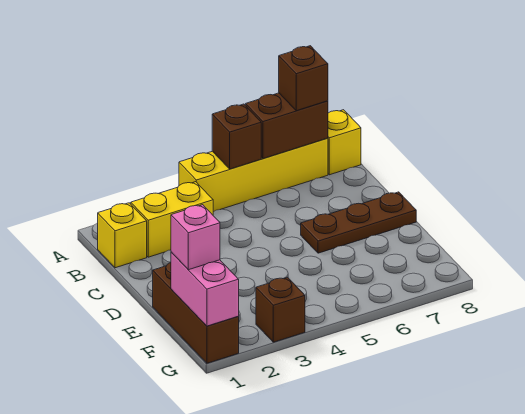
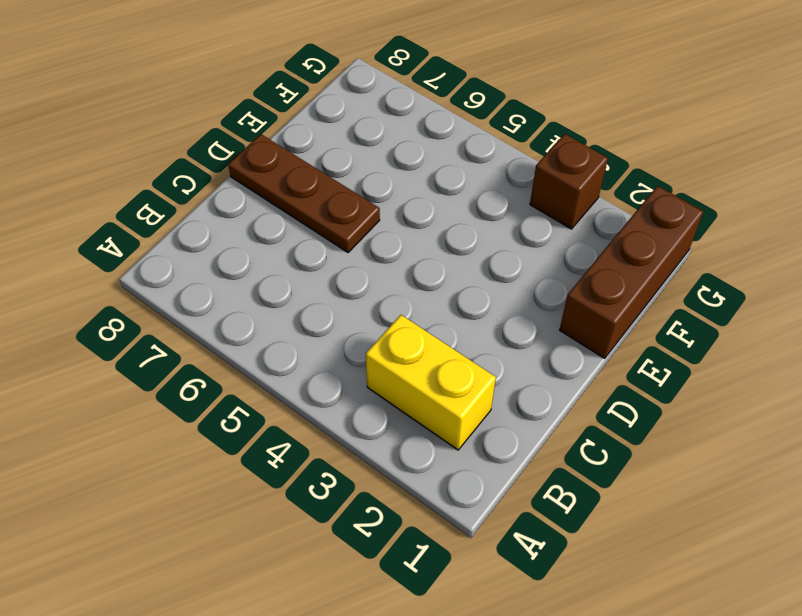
none -> yellow brick A4:A7 level 1
none -> yellow brick A8 level 1
none -> yellow brick B1 level 1

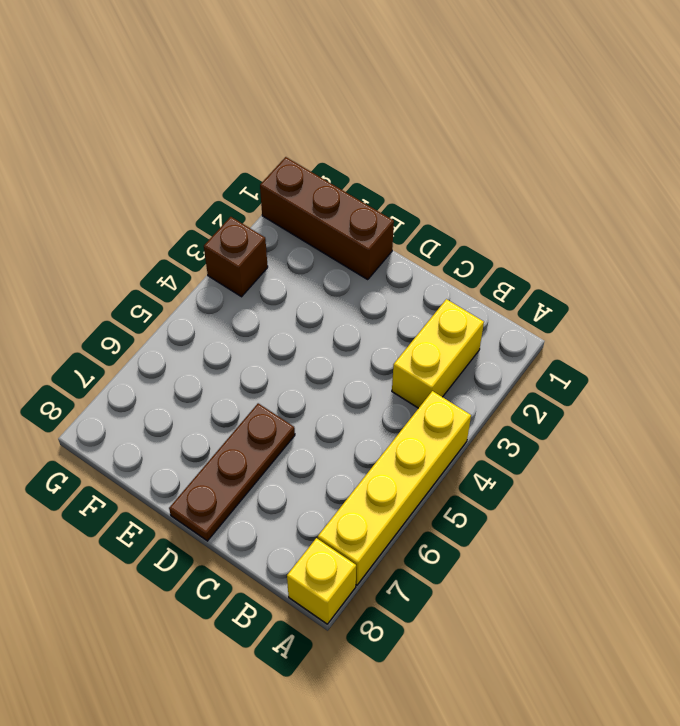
none -> yellow brick B1 level 1
none -> brown brick A5 level 2
none -> brown brick A6:A7 level 2

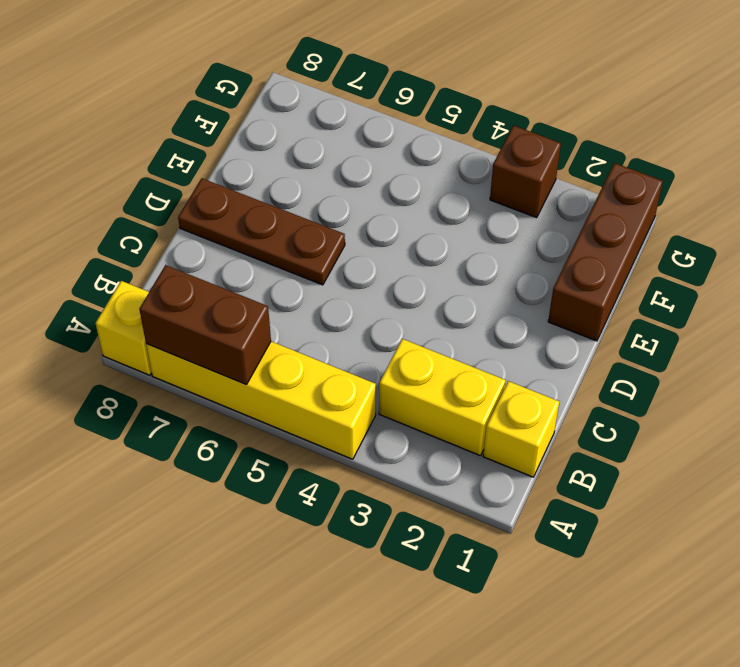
none -> brown brick A5 level 2
none -> pink brick F1:G1 level 2
none -> brown brick A7 level 3

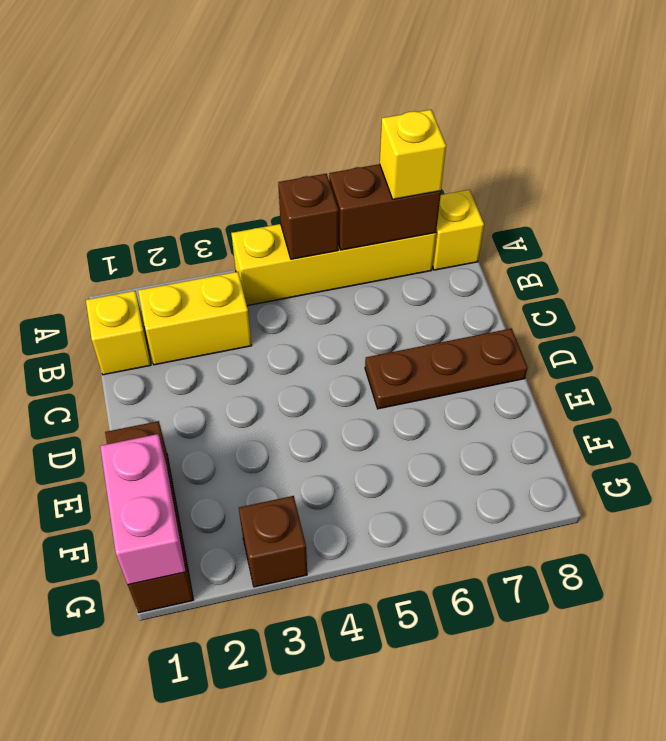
yellow brick A7 level 3 -> brown brick A7 level 3
none -> pink brick F1 level 3

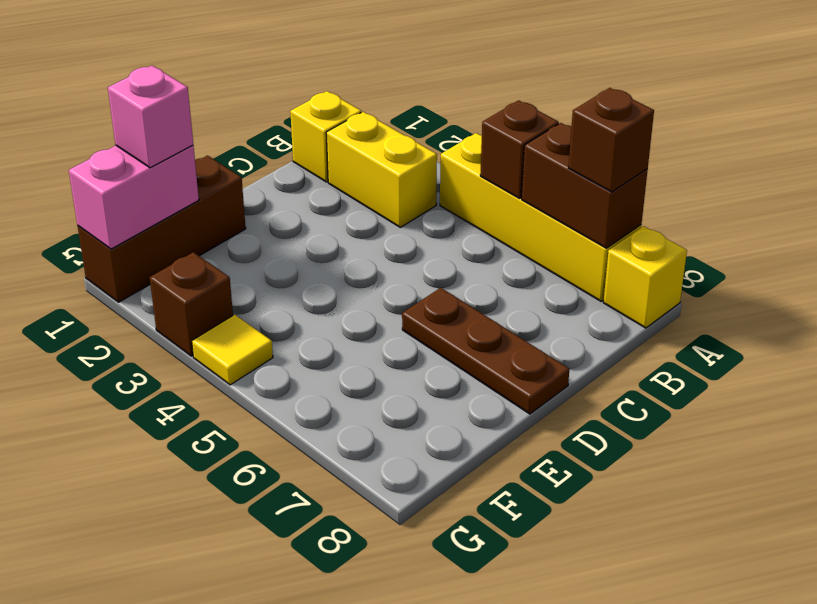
yellow tile G4 level 1 -> none

